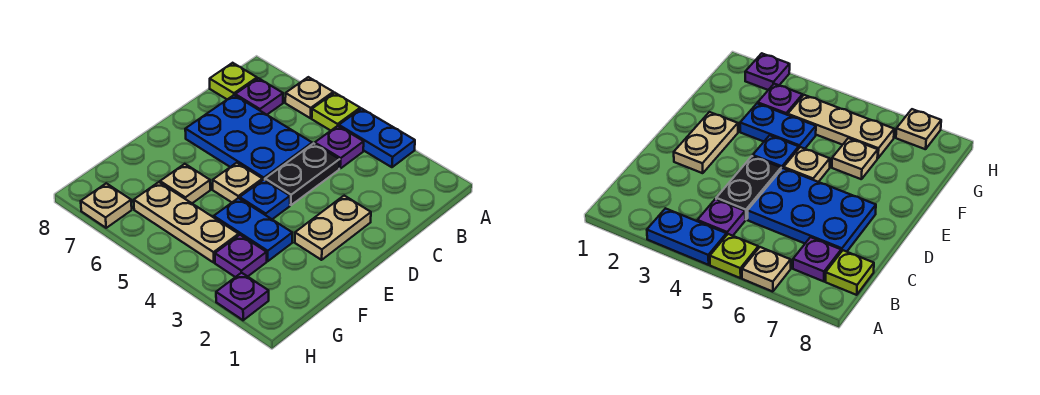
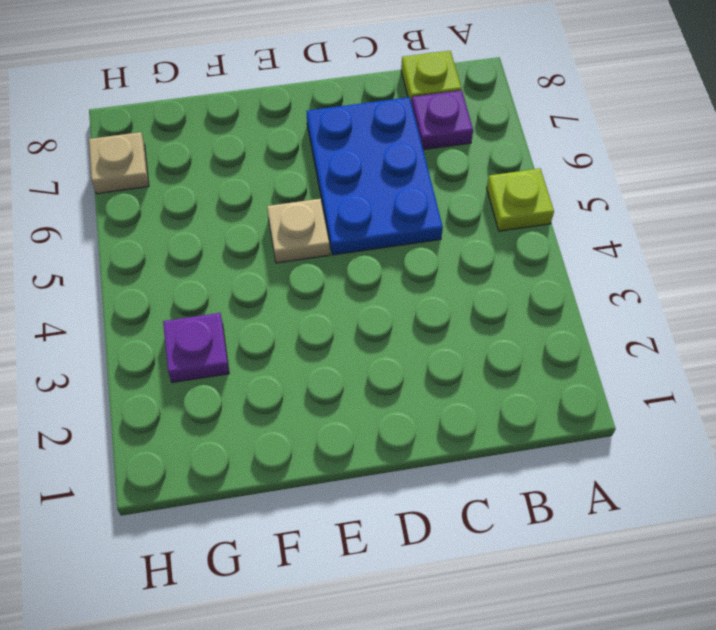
none -> blue plate A3:A4 level 1
none -> tan plate A6 level 1
none -> purple plate B4 level 1

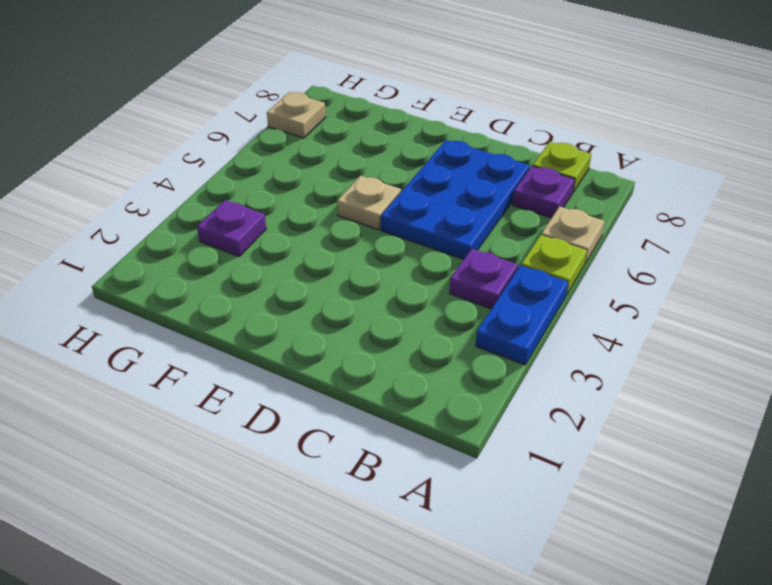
none -> black plate C4:D4 level 1
none -> tan plate D2:E2 level 1
none -> blue plate E4 level 1

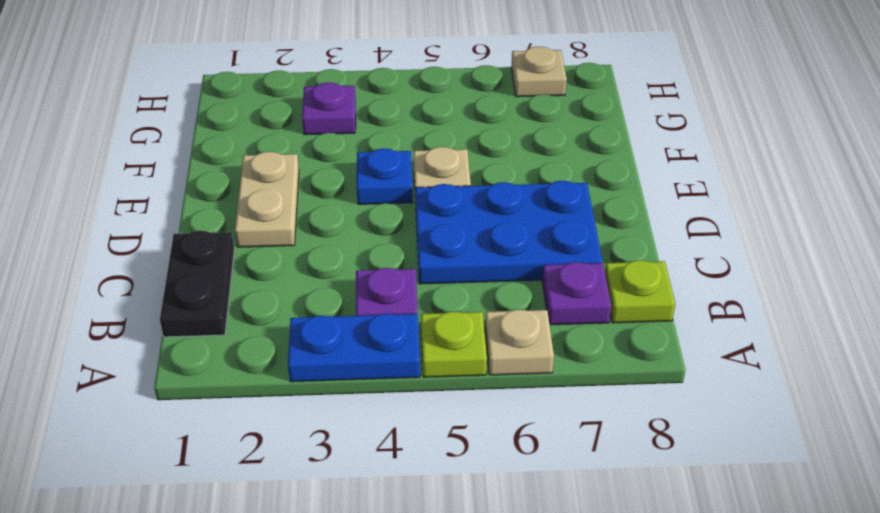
black plate B1:C1 level 1 -> black plate C4:D4 level 1
none -> blue plate F3:F4 level 1
none -> tan plate F6 level 1
none -> tan plate G4:G6 level 1

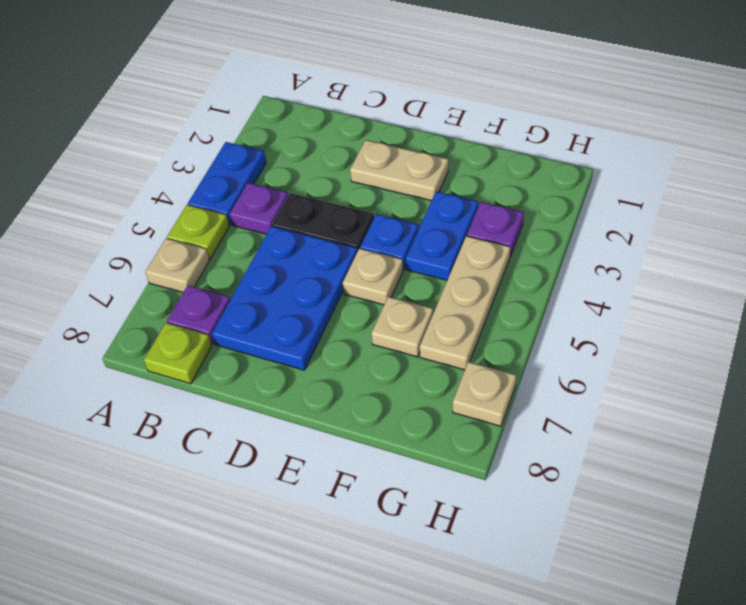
none -> purple plate H2 level 1

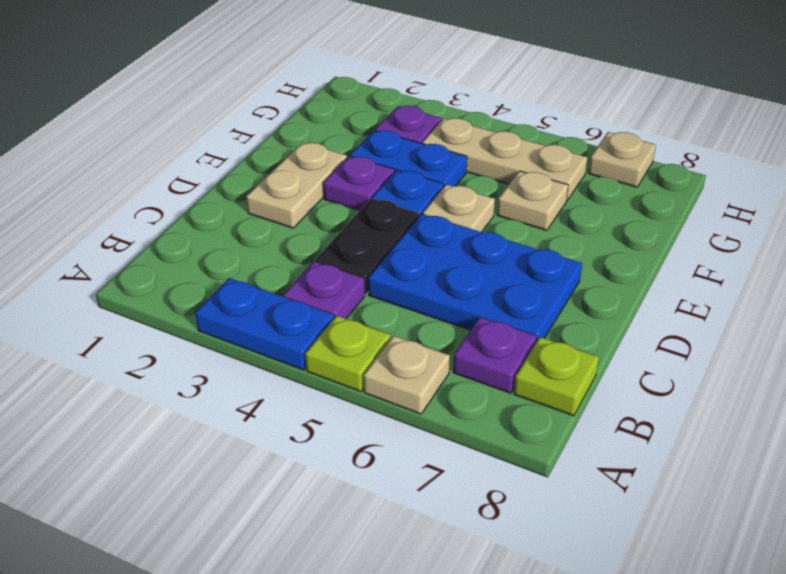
purple plate E3 level 1 -> purple plate H2 level 1

